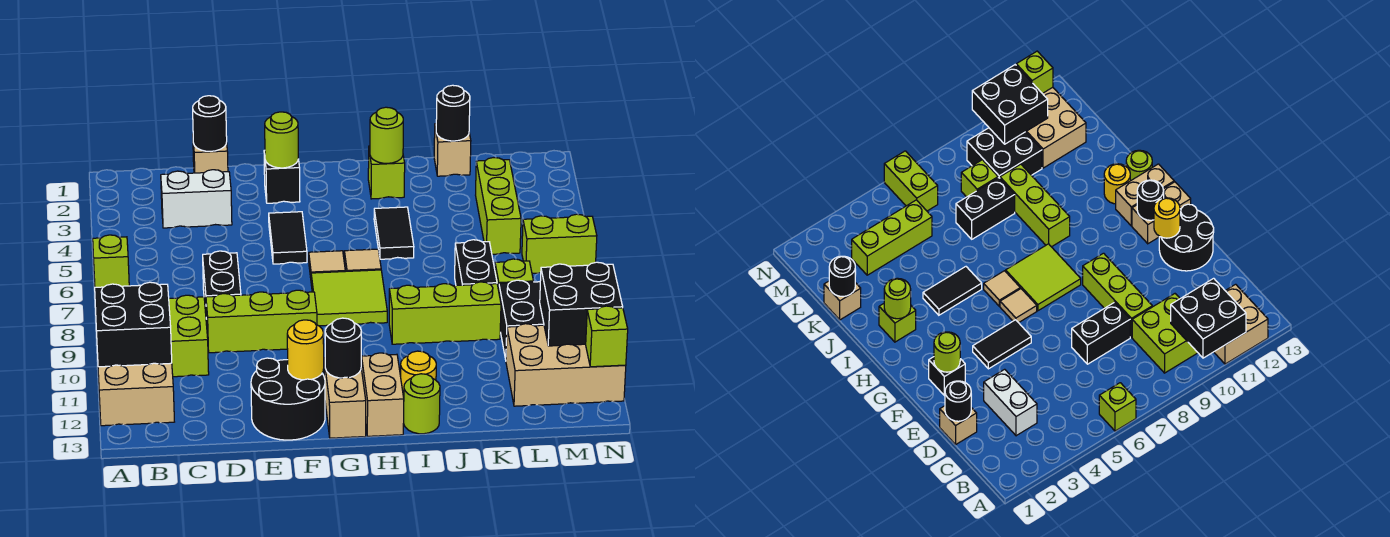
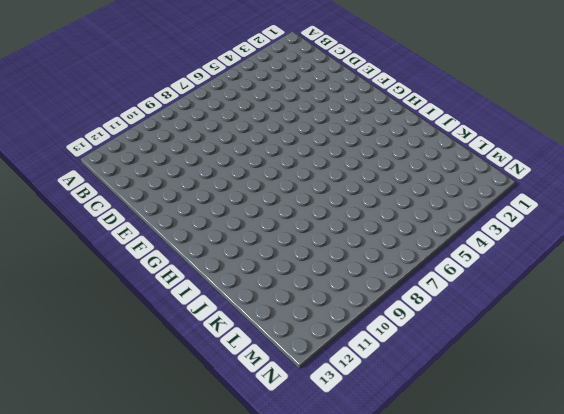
none -> lime brick A6 level 1
none -> tan brick A11:B12 level 1
none -> lime brick B9:C10 level 1
none -> white brick C3:D3 level 1

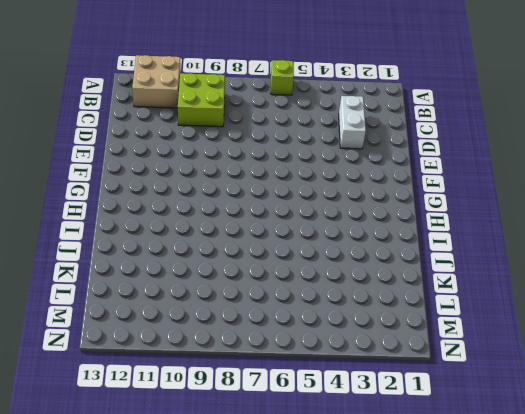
none -> tan brick D1 level 1
none -> black brick D7:D8 level 1
none -> lime brick D9:F9 level 1
none -> black round brick E12:F13 level 1

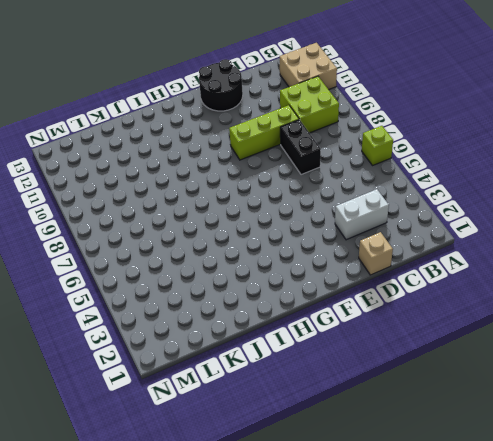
none -> black brick F2 level 1
none -> black tile F4:F5 level 1
none -> tan tile G6 level 1
none -> lime tile G7:H8 level 1

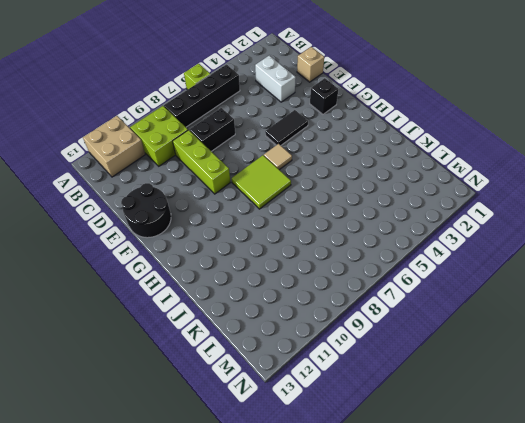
black brick B5:B8 level 1 -> none
none -> tan brick G12:G13 level 1
none -> tan tile H6 level 1
none -> tan brick H12:H13 level 1
none -> lime brick I2 level 1

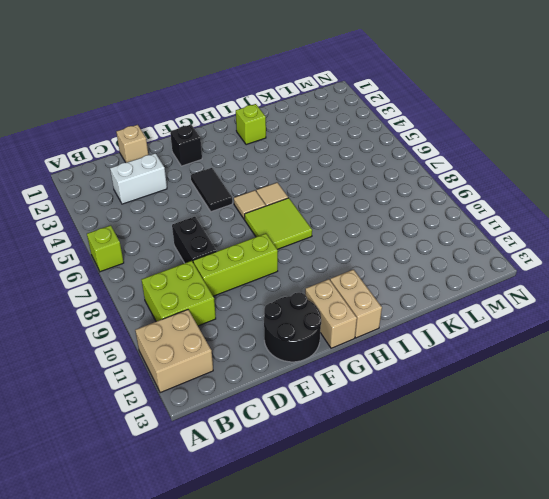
none -> black tile I4:I5 level 1
none -> lime brick I9:K9 level 1
none -> yellow round brick I12 level 1
none -> lime round brick I13 level 1

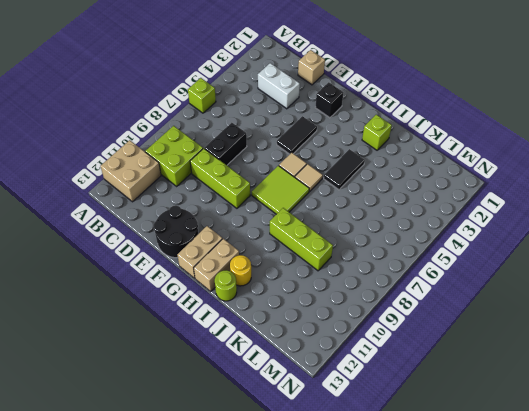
none -> tan brick K1 level 1
none -> black brick K7:K8 level 1
none -> lime brick L3:L5 level 1
none -> lime brick L8 level 1

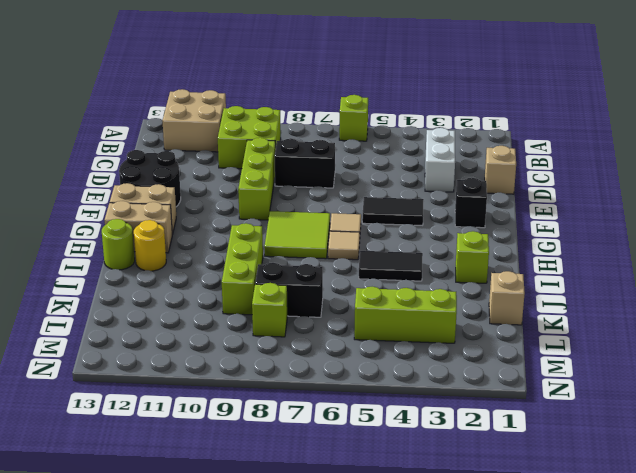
none -> black brick L9:M10 level 1
none -> tan brick L11:N12 level 1
none -> lime brick M6:N6 level 1
none -> black brick A10:B11 level 2

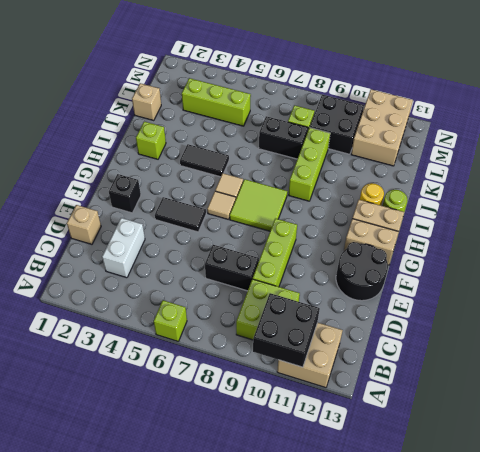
none -> lime brick M6:N6 level 1
none -> black round brick D1 level 2
none -> lime round brick F2 level 2
none -> yellow round brick F12 level 2

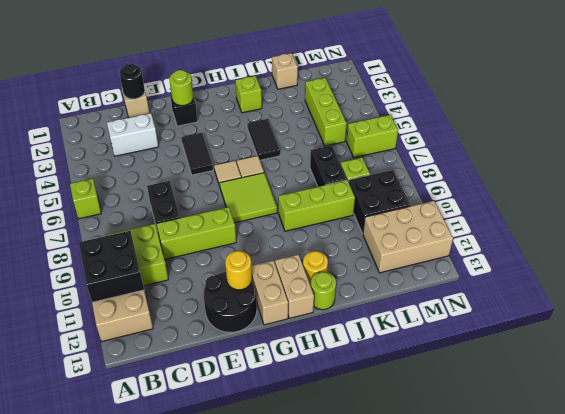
none -> black round brick G12 level 2
none -> lime round brick I2 level 2
none -> black round brick K1 level 2
none -> black brick M10:N11 level 2

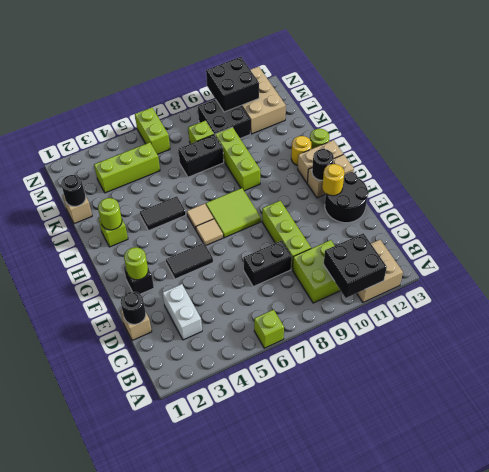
none -> lime brick N12 level 2

